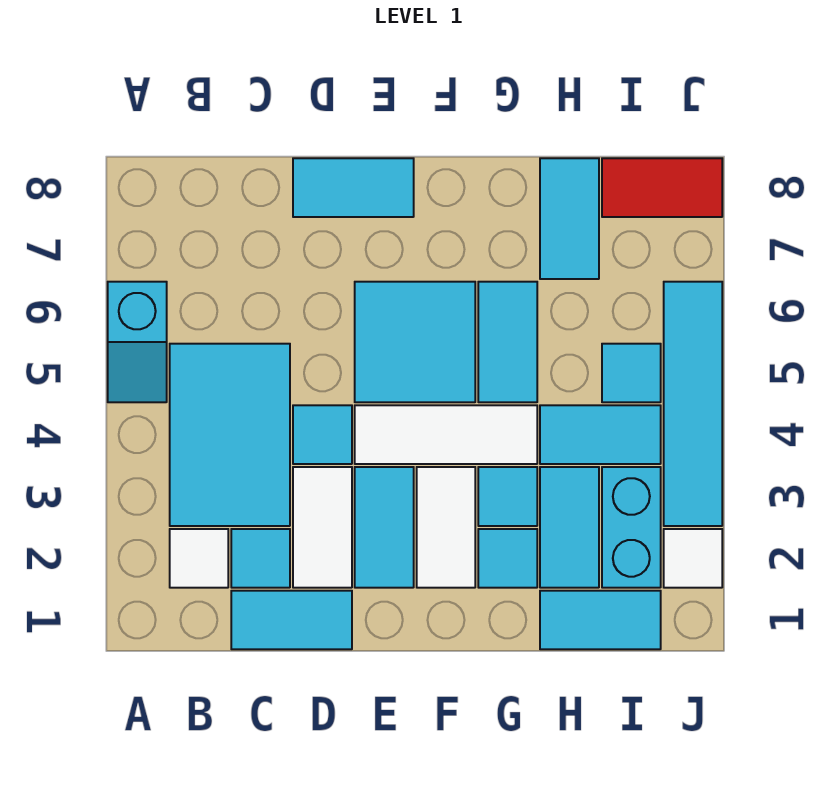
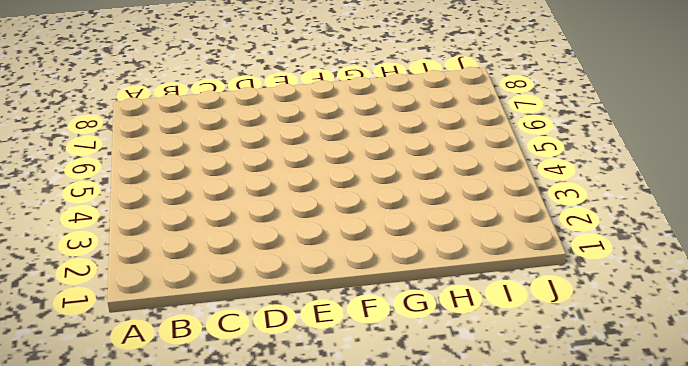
none -> cyan slope A5:A6 level 1 top 6
none -> white tile B2 level 1
none -> cyan tile B3:C5 level 1

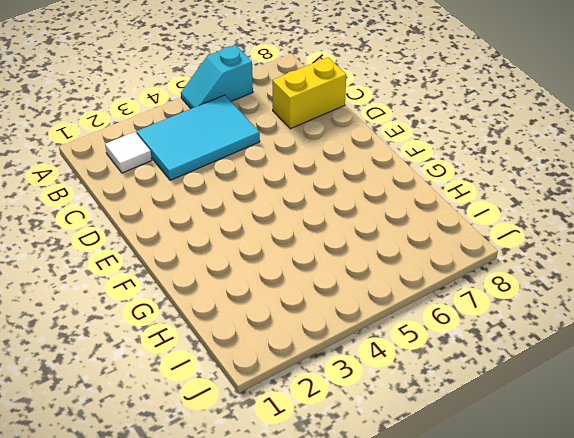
yellow brick C7:C8 level 1 -> none
none -> cyan tile C1:D1 level 1
none -> cyan tile C2 level 1
none -> white tile D2:D3 level 1

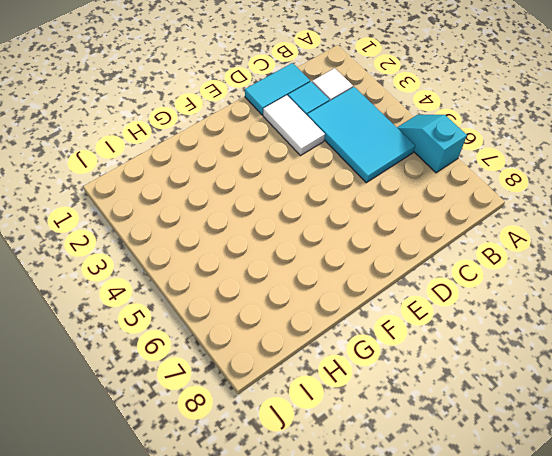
none -> cyan tile D4 level 1
none -> cyan tile D8:E8 level 1
none -> cyan tile E2:E3 level 1

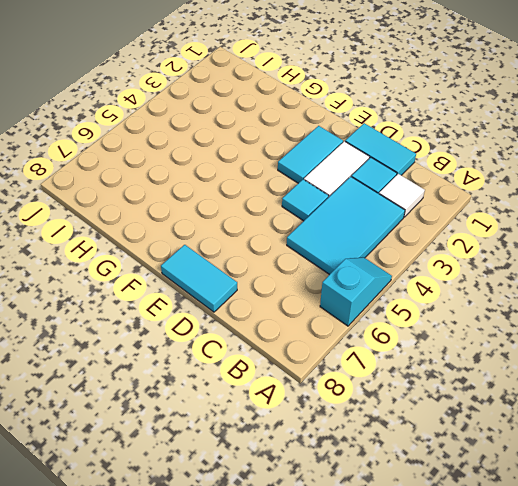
none -> white tile E4:G4 level 1
none -> cyan tile E5:F6 level 1
none -> white tile F2:F3 level 1

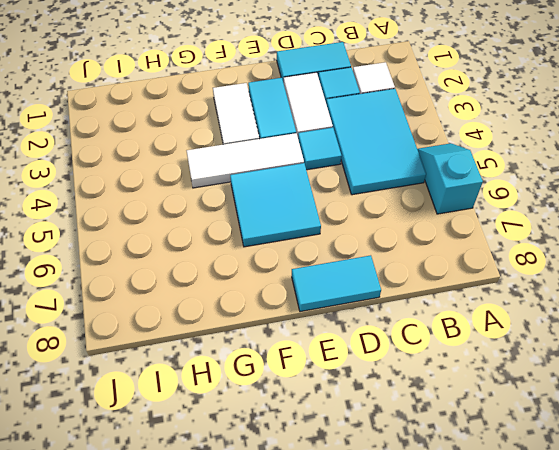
none -> cyan tile G2 level 1
none -> cyan tile G3 level 1
none -> cyan tile G5:G6 level 1

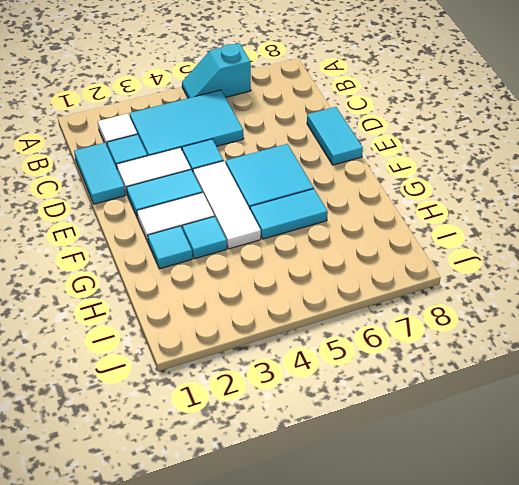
none -> cyan tile H1:I1 level 1
none -> cyan tile H2:H3 level 1
none -> cyan tile H4:I4 level 1

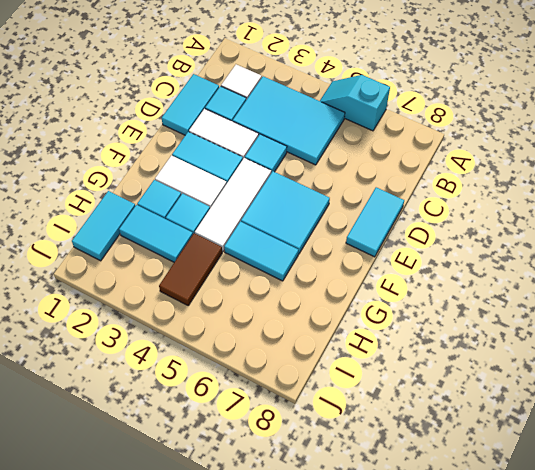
brown tile H4:I4 level 1 -> cyan tile H4:I4 level 1
none -> cyan tile H7:H8 level 1
none -> cyan brick I2:I3 level 1
none -> cyan tile I5 level 1

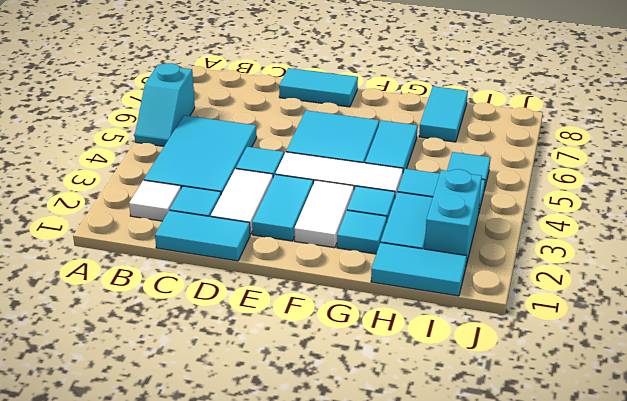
none -> red tile I8:J8 level 1
none -> white tile J2 level 1
none -> cyan tile J3:J6 level 1

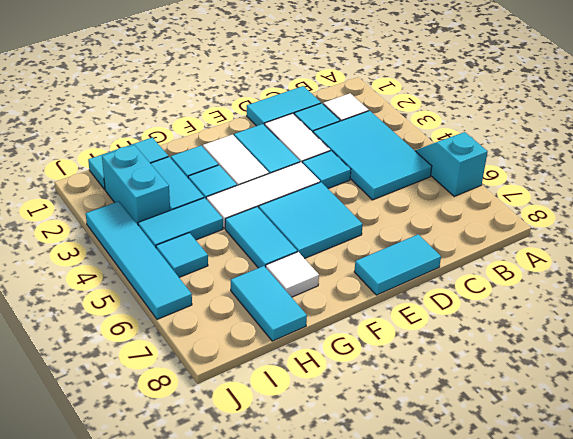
white tile G7 level 1 -> white tile J2 level 1
none -> red tile I8:J8 level 1

